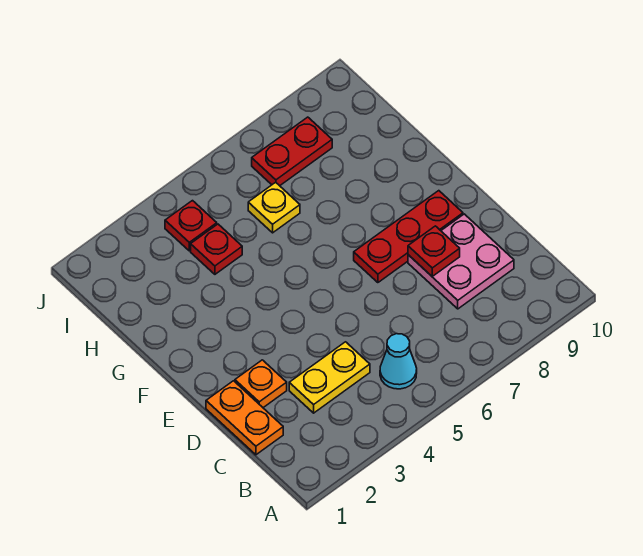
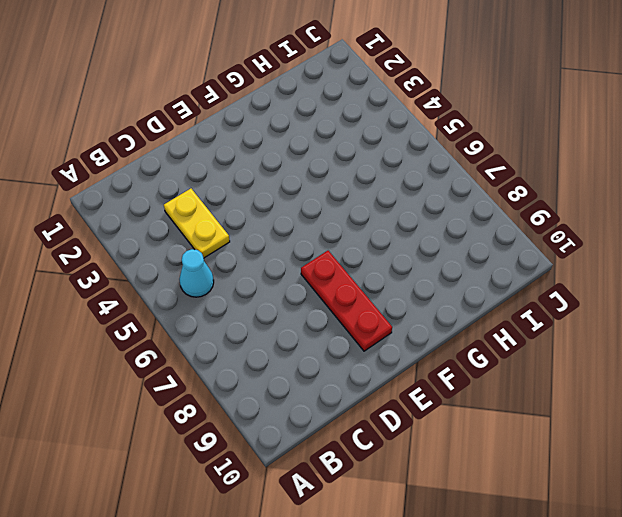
none -> orange plate C1:D1 level 1
none -> pink plate C8:D9 level 1

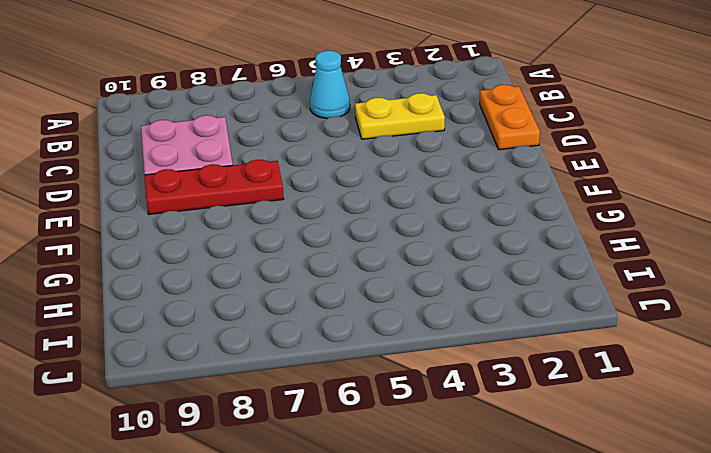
none -> orange plate D2 level 1
none -> red plate H4 level 1

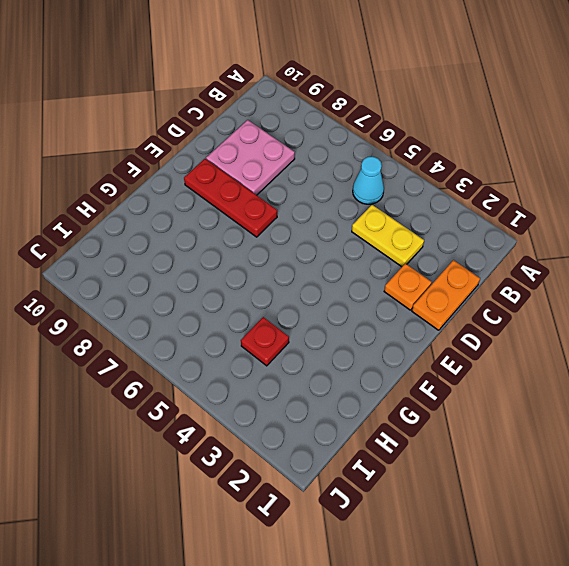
none -> yellow plate H6 level 1
none -> red plate I4 level 1

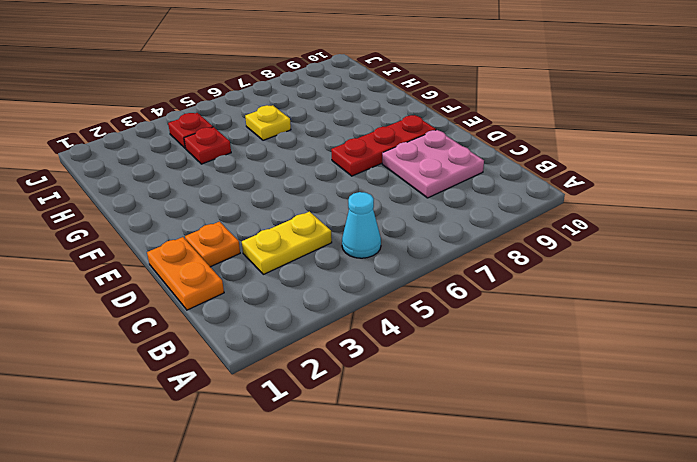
none -> red plate I7:I8 level 1
none -> red plate D8 level 2

